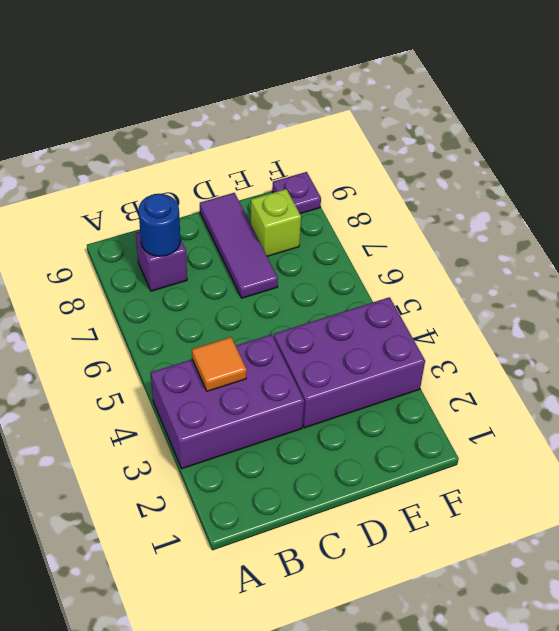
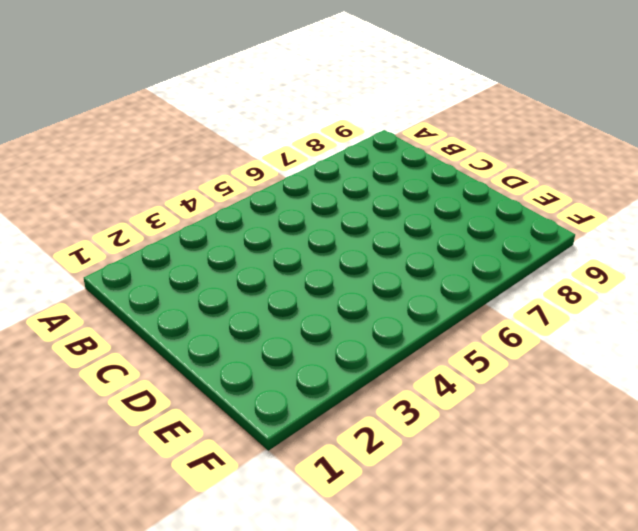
none -> purple brick A3:C4 level 1
none -> purple brick B8 level 1

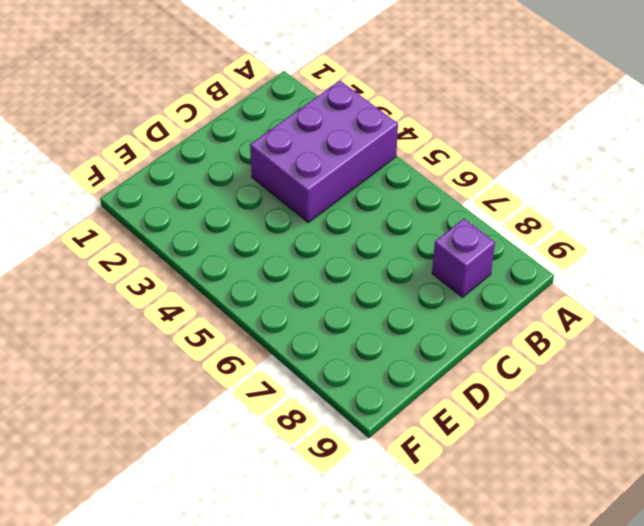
none -> purple brick D3:F4 level 1
none -> purple tile D7:D9 level 1

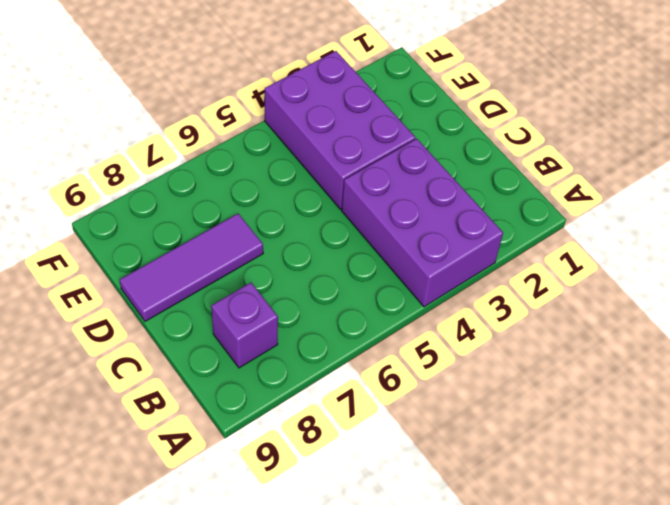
none -> lime brick E8 level 1
none -> purple plate F9 level 1

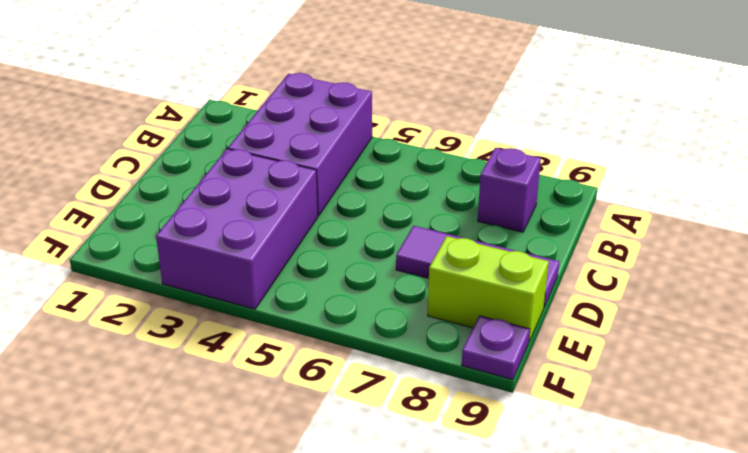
lime brick E8:E9 level 1 -> lime brick E8 level 1
none -> orange tile B4 level 2
none -> blue round brick B8 level 2

